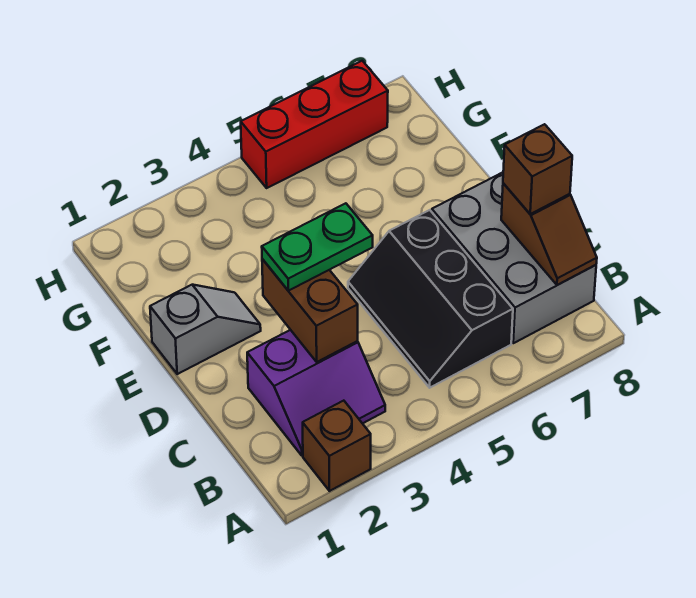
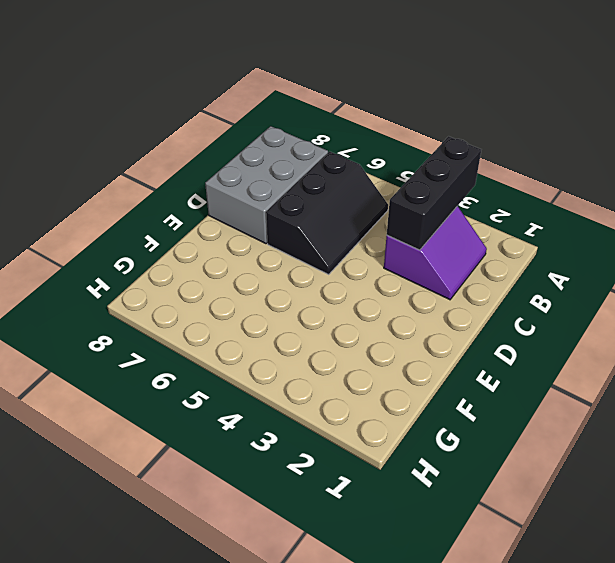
black brick A3:C3 level 2 -> brown brick C3:D3 level 2
purple slope B2:C3 level 1 top 3 -> purple slope B2:C3 level 1 top C
none -> brown brick A2 level 1
none -> grey slope E1:E2 level 1 top 1

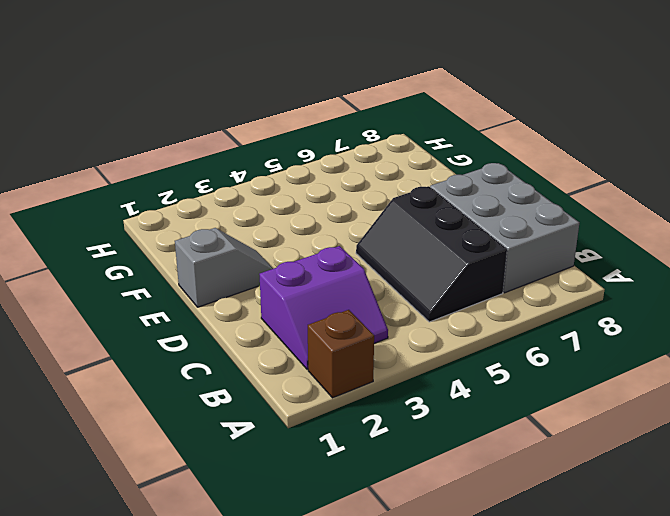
none -> red brick H5:H7 level 1
none -> brown slope B8:C8 level 2 top C

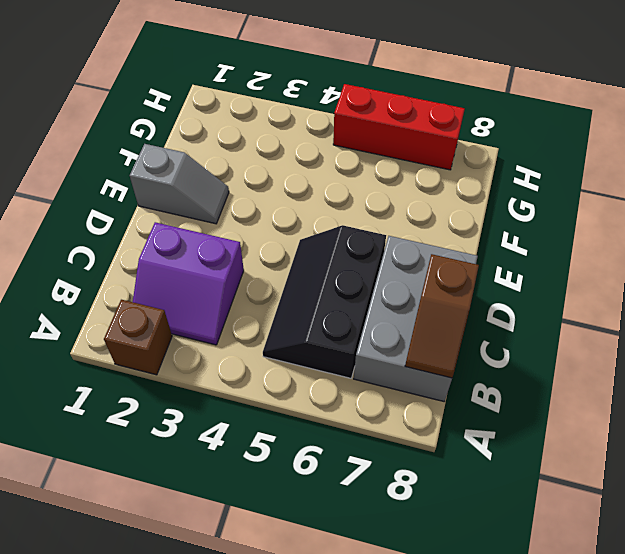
none -> brown brick C3:D3 level 2
none -> brown brick C8 level 3

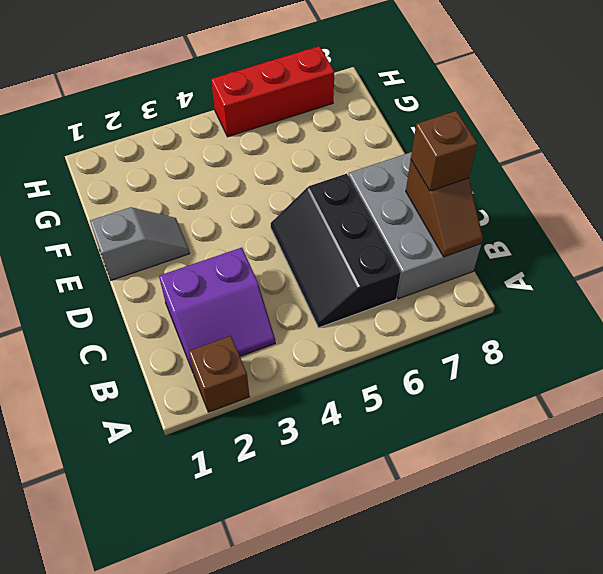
none -> brown brick C3:D3 level 2
none -> green plate D3:D4 level 3

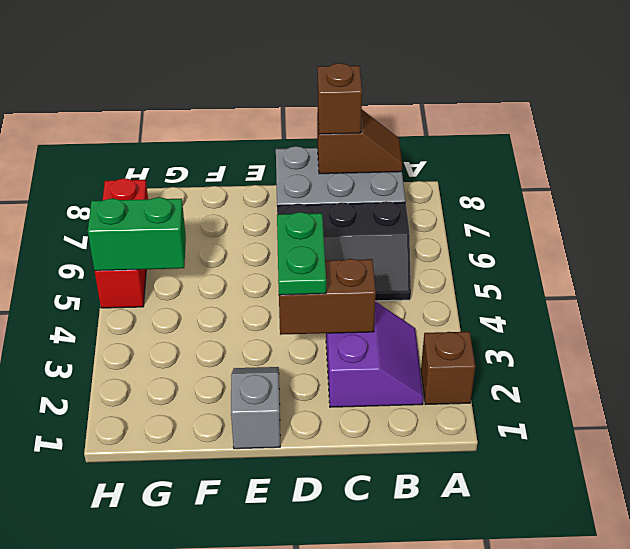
green brick G5:H5 level 2 -> none

